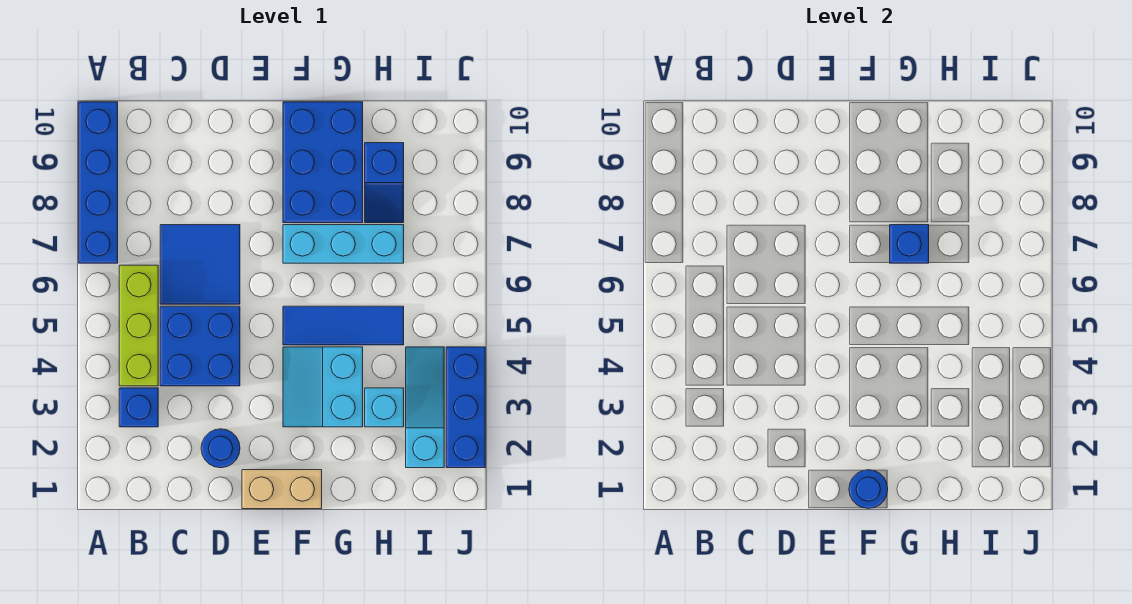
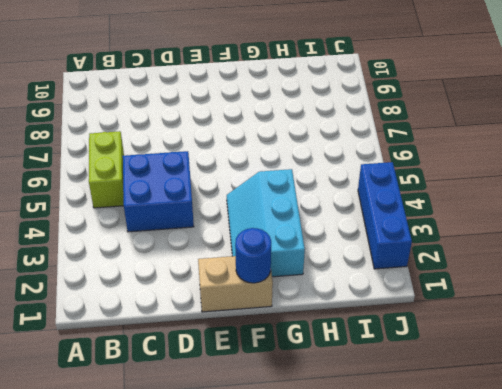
lime brick B5:B6 level 1 -> lime brick B4:B6 level 1
cyan slope F2:G4 level 1 top G -> cyan slope F3:G4 level 1 top G
none -> blue brick A7:A10 level 1
none -> blue brick B3 level 1
none -> blue tile C6:D7 level 1

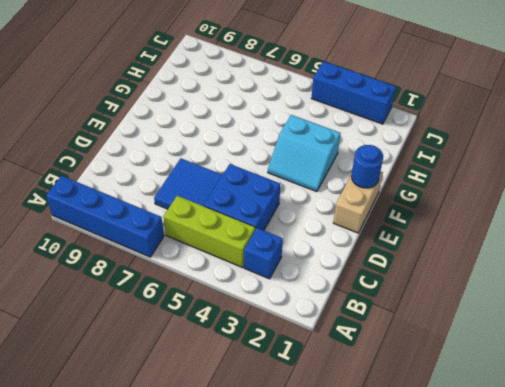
none -> blue round brick D2 level 1
none -> blue tile F5:H5 level 1
none -> cyan brick F7:H7 level 1

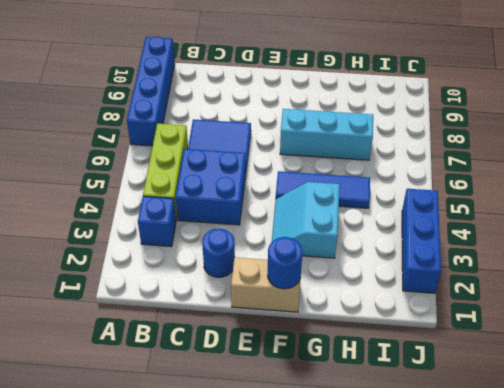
none -> blue brick F8:G10 level 1
none -> cyan brick H3 level 1
none -> blue slope H8:H9 level 1 top 9

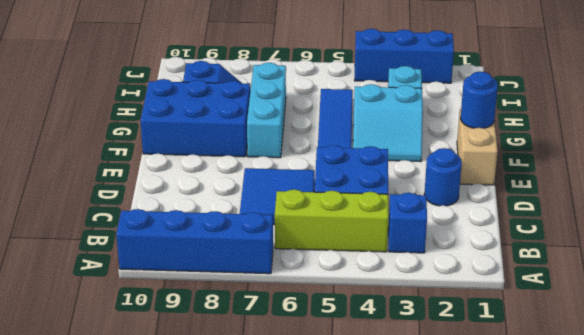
none -> cyan slope I2:I4 level 1 top 2
none -> blue brick G7 level 2

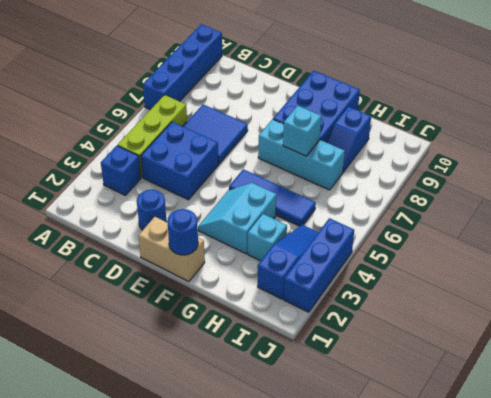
cyan brick G7 level 2 -> blue brick G7 level 2
blue slope I2:I4 level 1 top 2 -> cyan slope I2:I4 level 1 top 2

